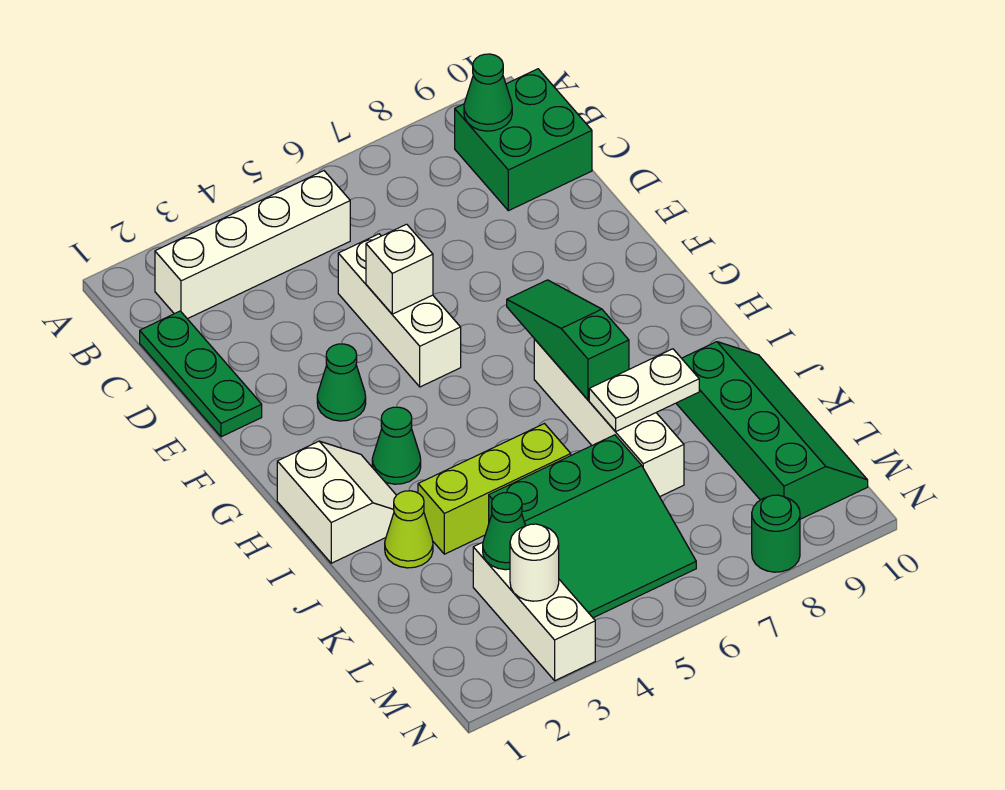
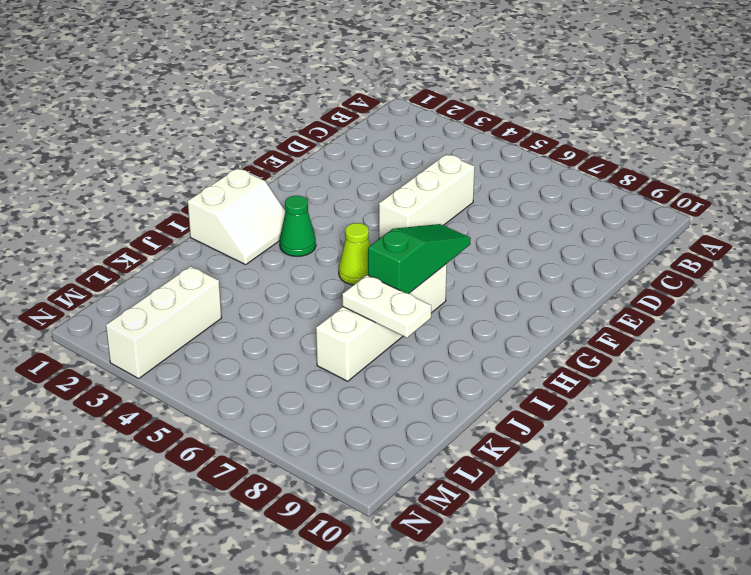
lime cone H5 level 1 -> lime cone J2 level 1
none -> white brick B2:B5 level 1
none -> green brick B9:C10 level 1
none -> green plate C1:E1 level 1

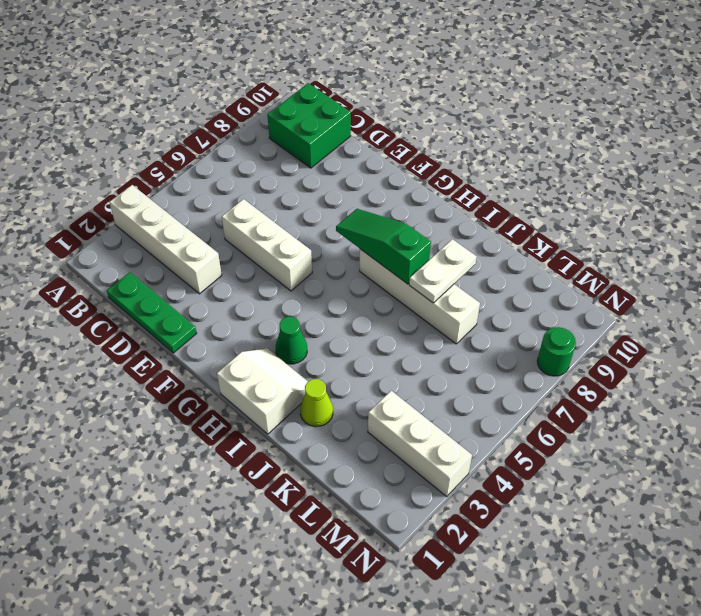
white brick A3:D3 level 1 -> white brick B2:B5 level 1
none -> green cone F3 level 1
none -> lime brick J3:J5 level 1
none -> green slope J9:M10 level 1 top 9

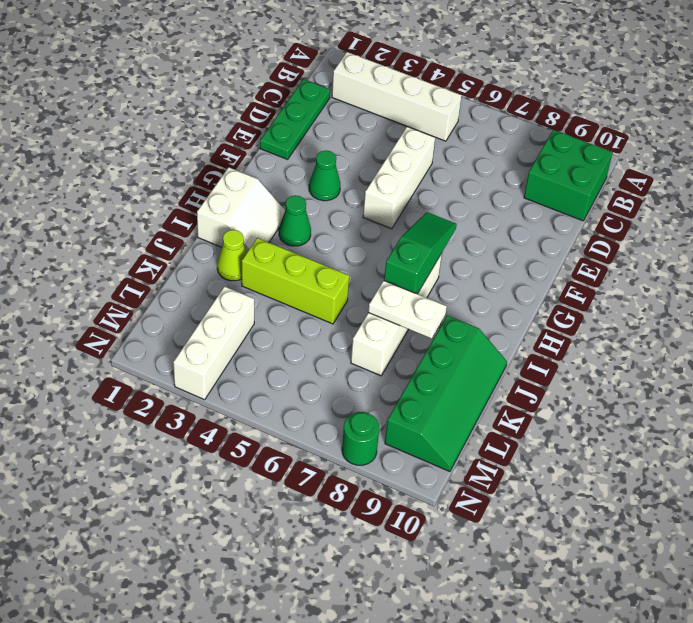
none -> green slope K4:M6 level 1 top K
none -> green cone B9 level 2
none -> white brick E5 level 2

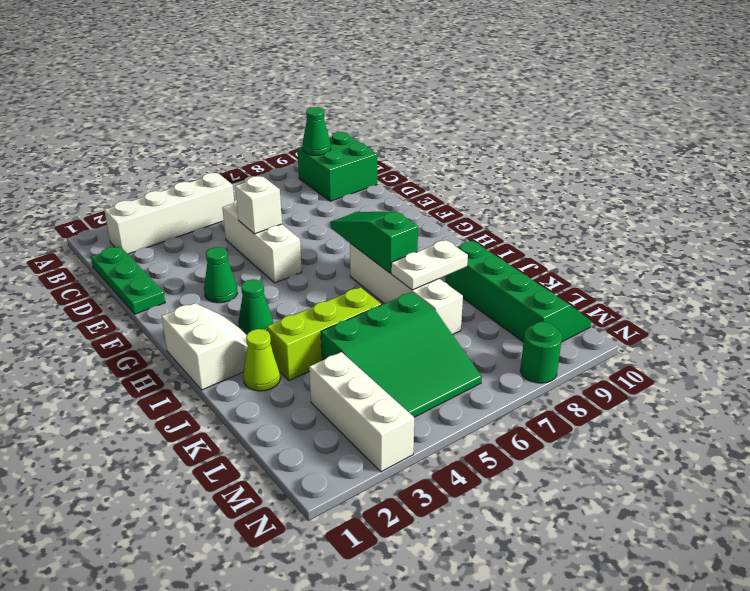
none -> green cone L3 level 2
none -> white round brick M3 level 2

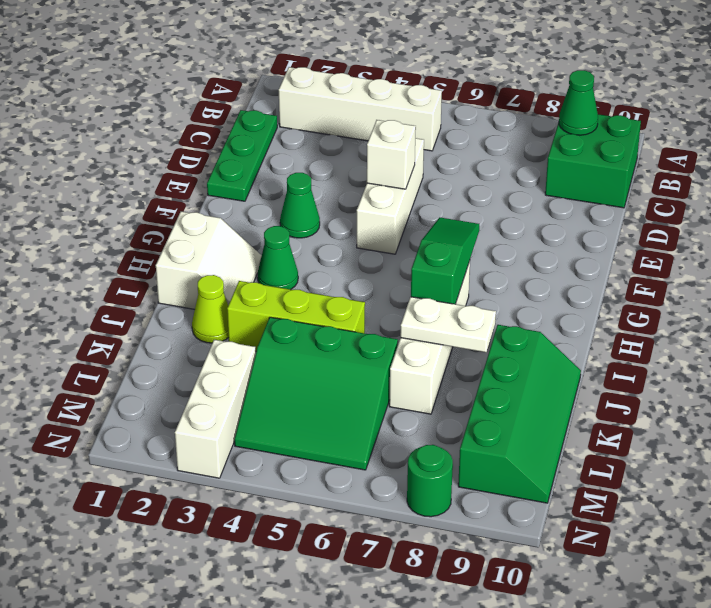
none -> green cone L3 level 2
none -> white round brick M3 level 2

